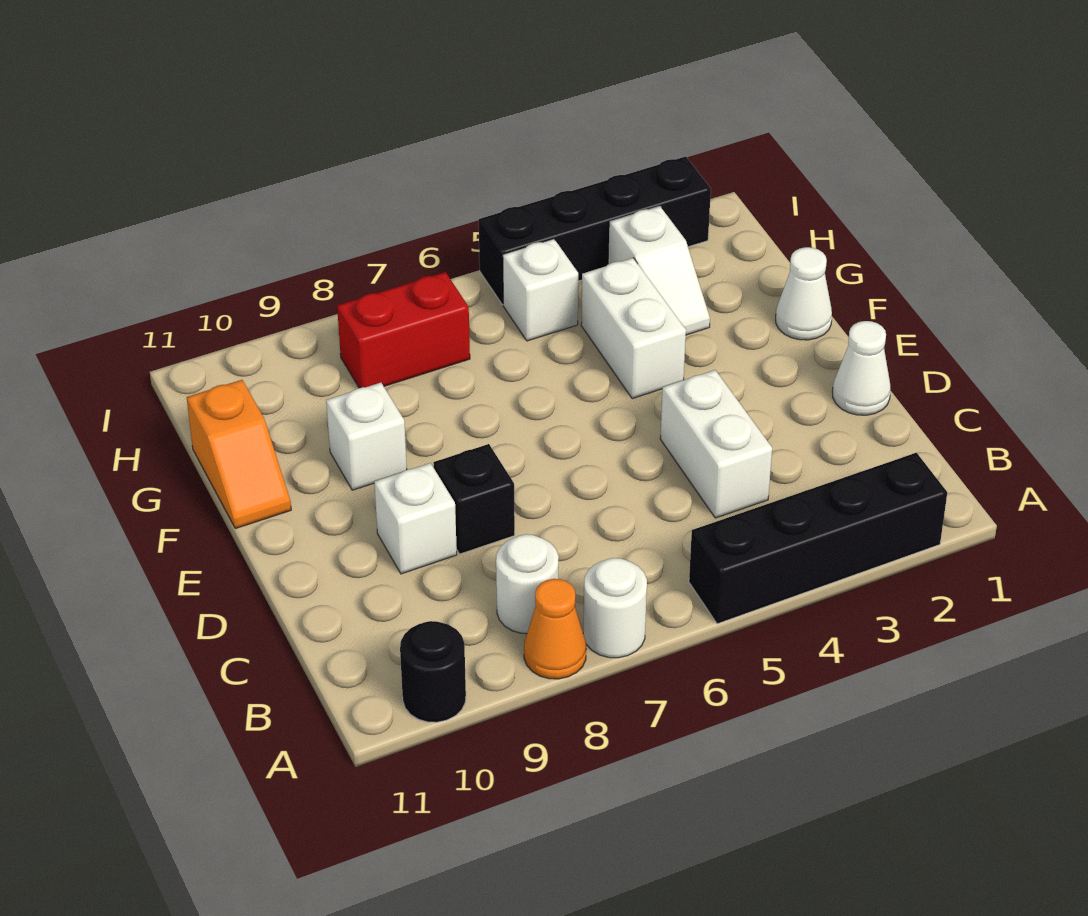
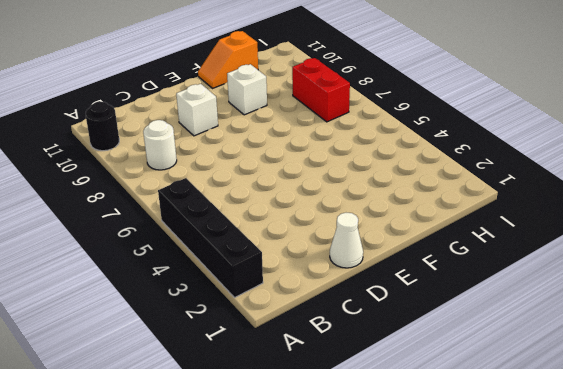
none -> white round brick A7 level 1
none -> orange cone A8 level 1
none -> white brick C4:D4 level 1

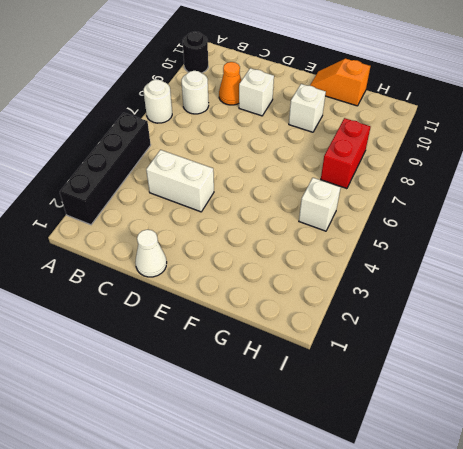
orange cone C9 level 1 -> orange cone A8 level 1
none -> black brick D8 level 1
none -> white cone F1 level 1
none -> white brick F4:G4 level 1

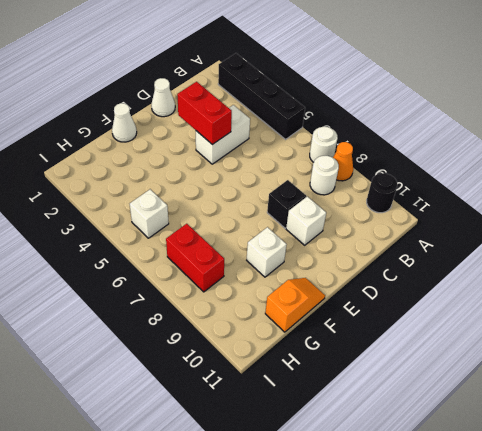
red brick D3:D4 level 2 -> none
none -> white brick F4:G4 level 1
none -> white slope G3:H3 level 1 top H
none -> black brick I2:I5 level 1

